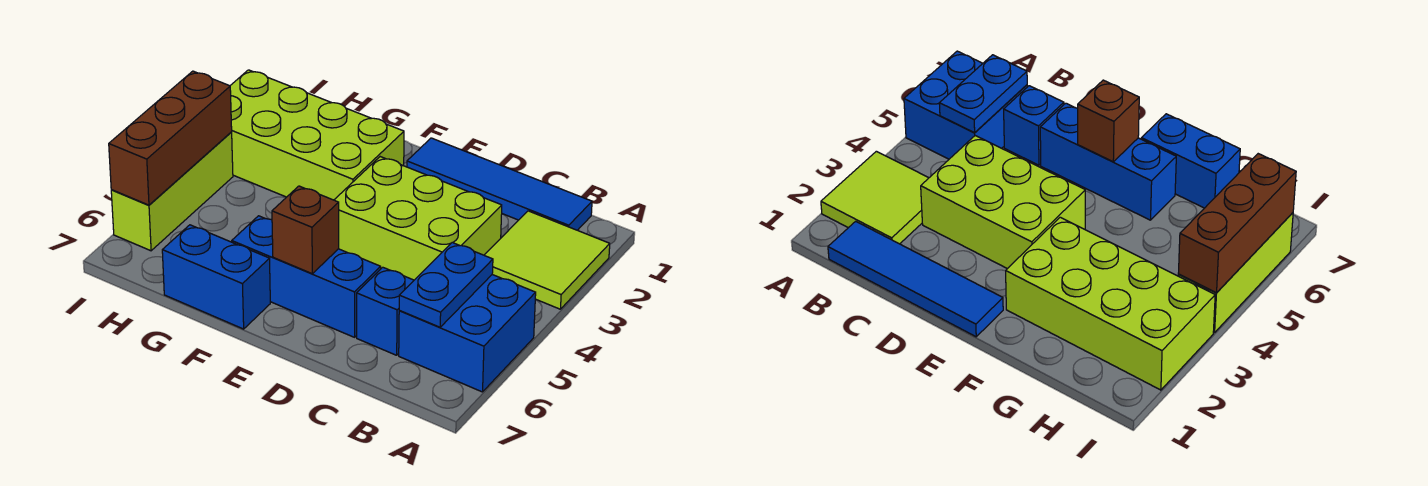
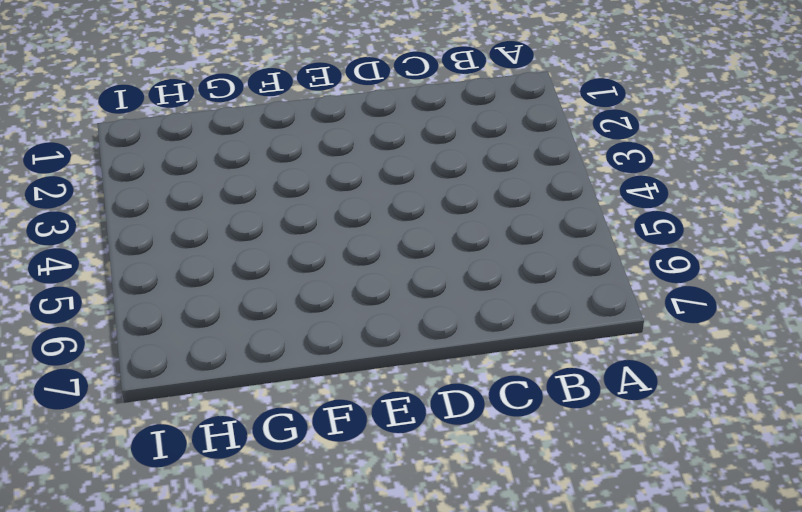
none -> lime tile A2:B3 level 1
none -> blue brick A5:B6 level 1
none -> blue tile B1:E1 level 1

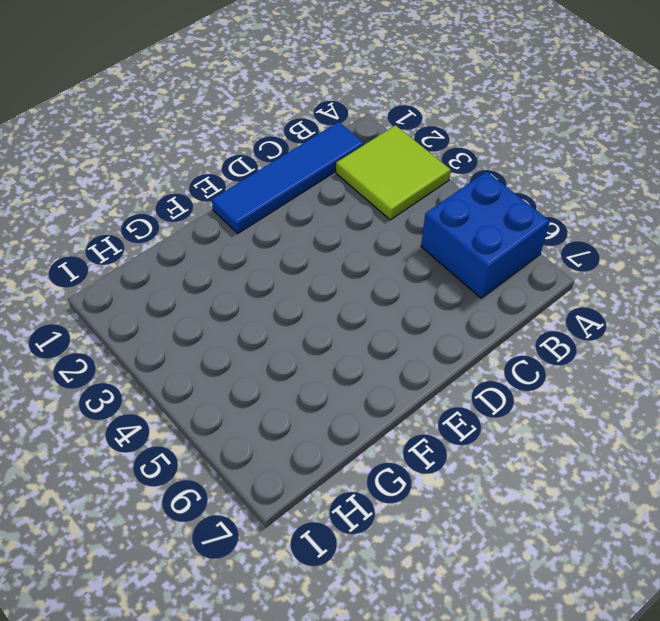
none -> lime brick C3:E4 level 1
none -> blue brick C6 level 1
none -> blue brick D6:F6 level 1

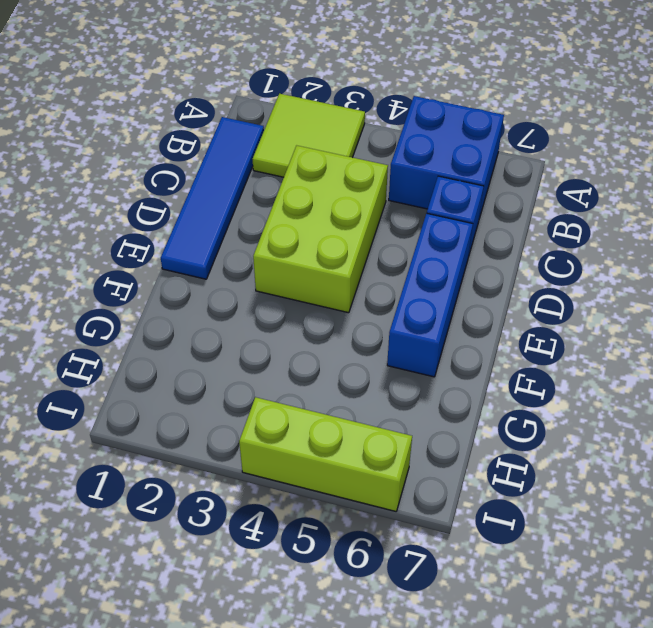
none -> lime brick F2:I3 level 1
none -> blue brick F7:G7 level 1
none -> blue plate B5:B6 level 2

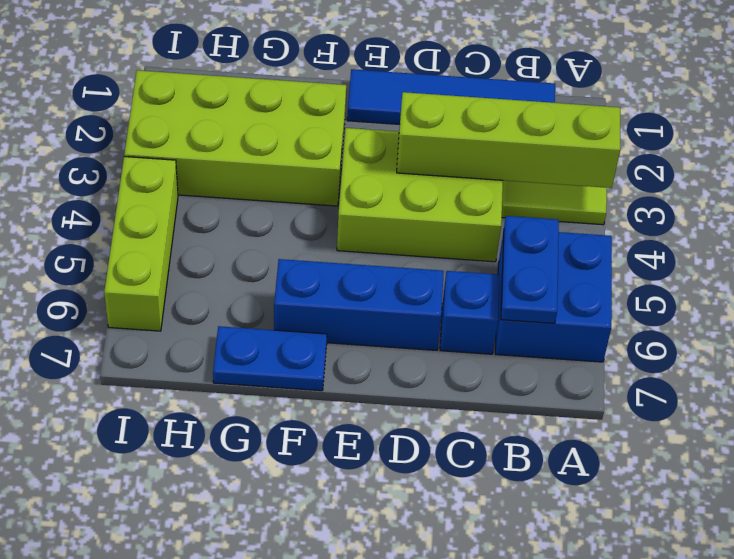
lime brick A3:D3 level 2 -> none
blue plate F7:G7 level 1 -> blue brick F7:G7 level 1
none -> brown brick E6 level 2
none -> brown brick I4:I6 level 2

